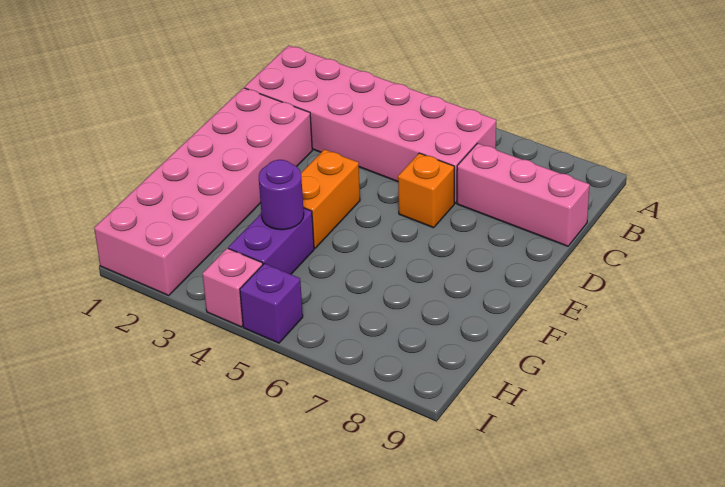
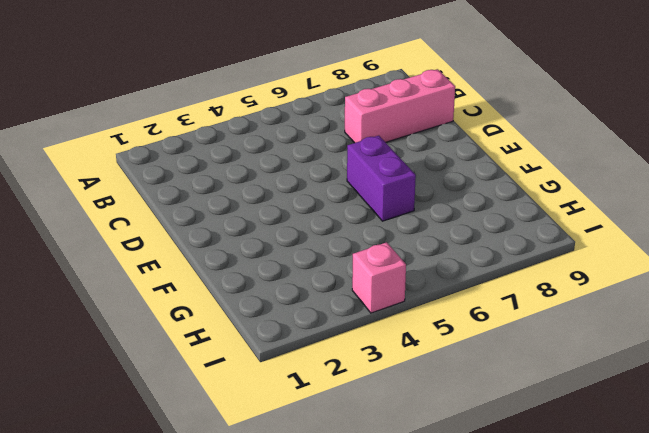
purple brick E6:F6 level 1 -> purple brick G4:H4 level 1
none -> pink brick B1:C6 level 1
none -> pink brick D1:I2 level 1

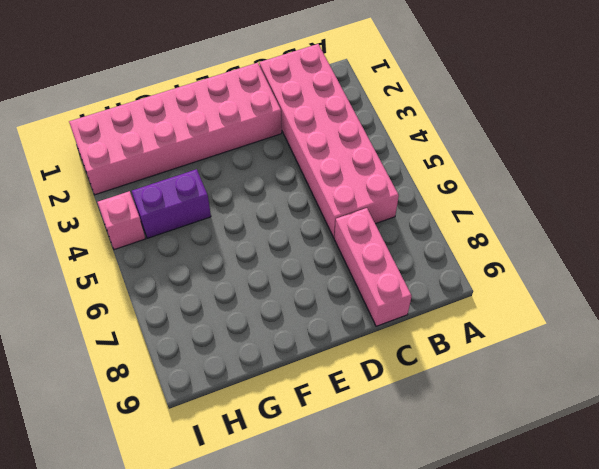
none -> orange brick D6 level 1
none -> orange brick E4:F4 level 1

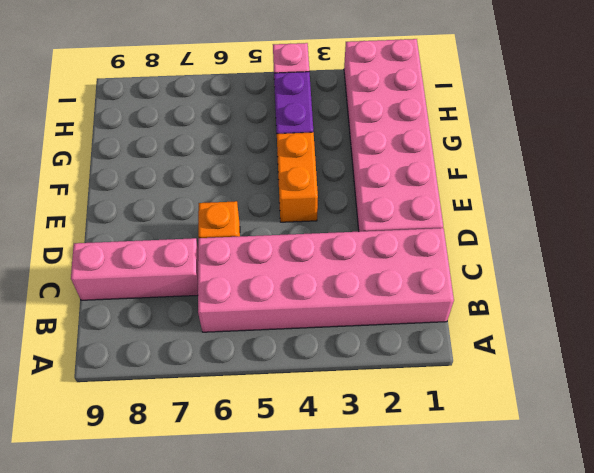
none -> purple brick I5 level 1
none -> purple round brick G4 level 2

